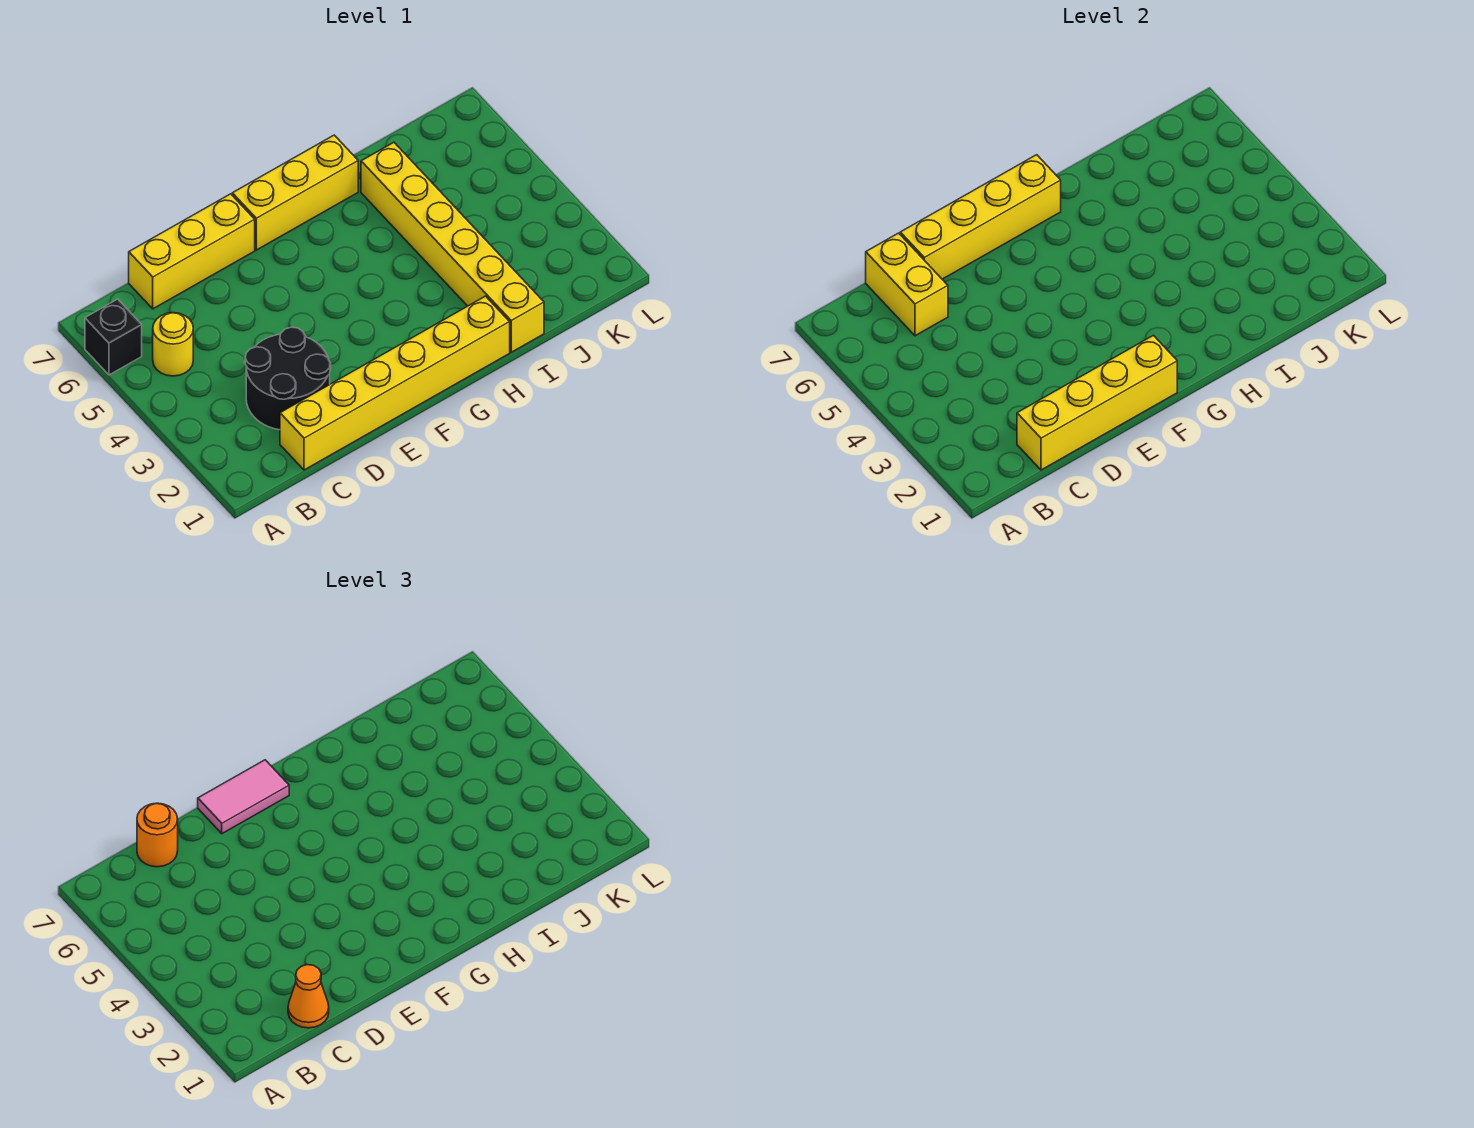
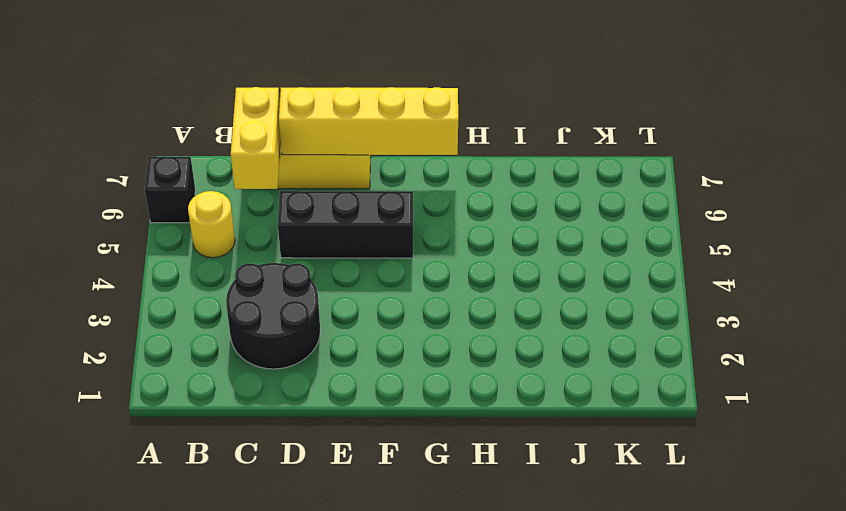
black brick D5:F5 level 1 -> none
none -> yellow brick C1:H1 level 1
none -> yellow brick F7:H7 level 1
none -> yellow brick I1:I6 level 1

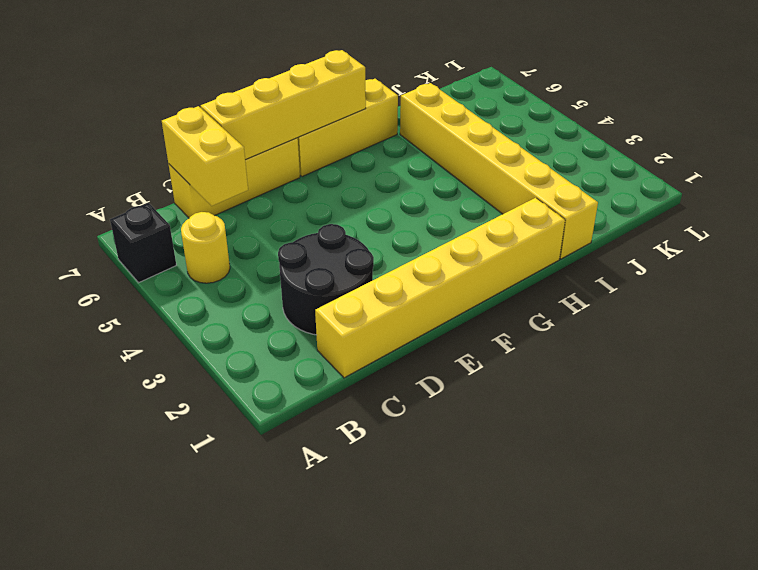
none -> yellow brick C1:F1 level 2
none -> orange cone C1 level 3
none -> orange round brick C7 level 3

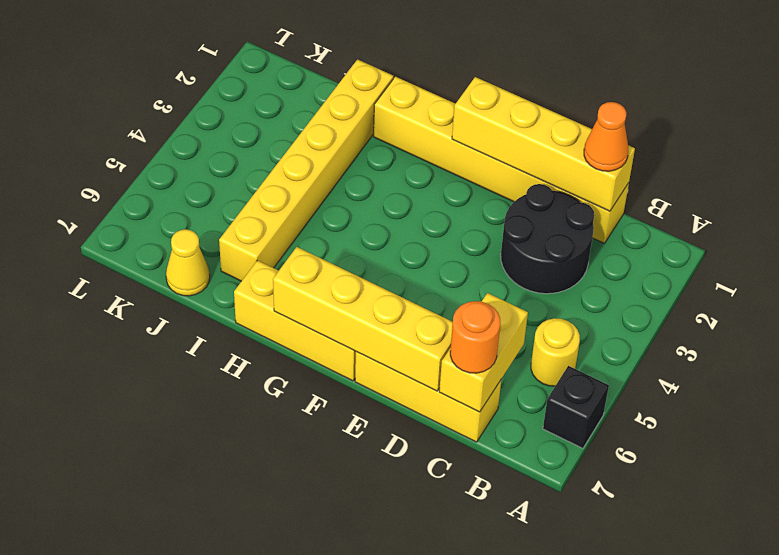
yellow cone J7 level 1 -> none
none -> pink tile E7:F7 level 3

